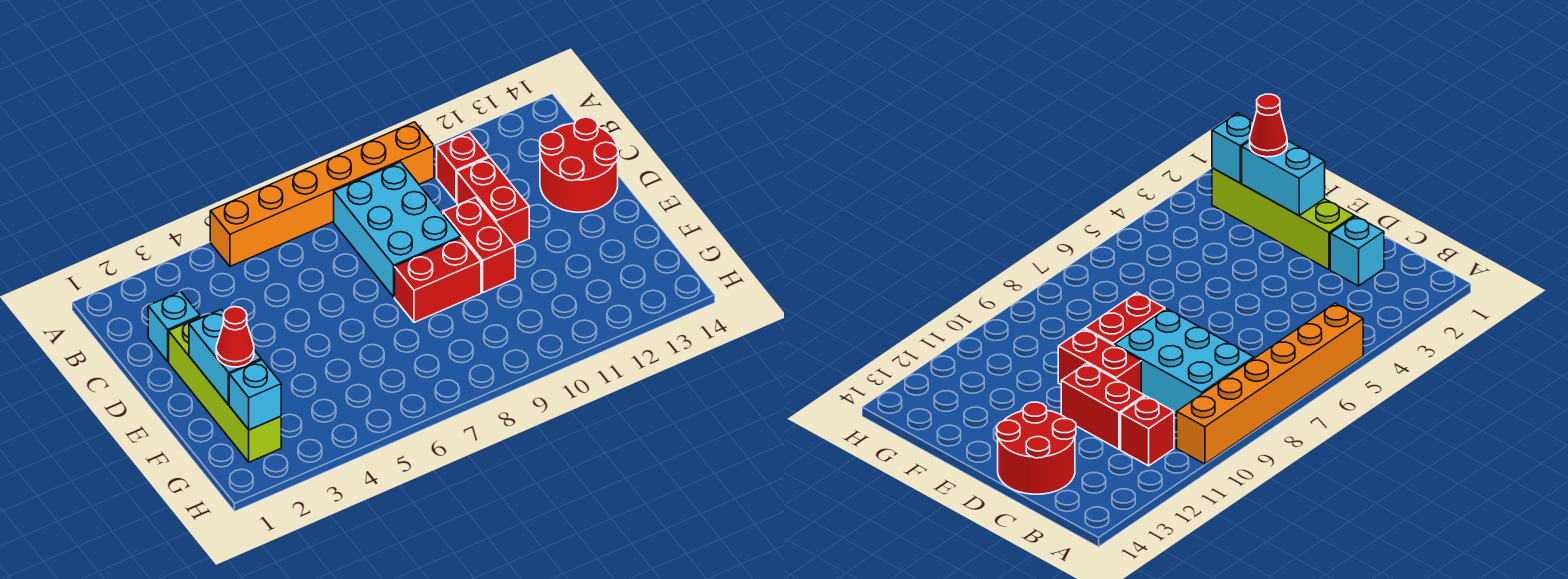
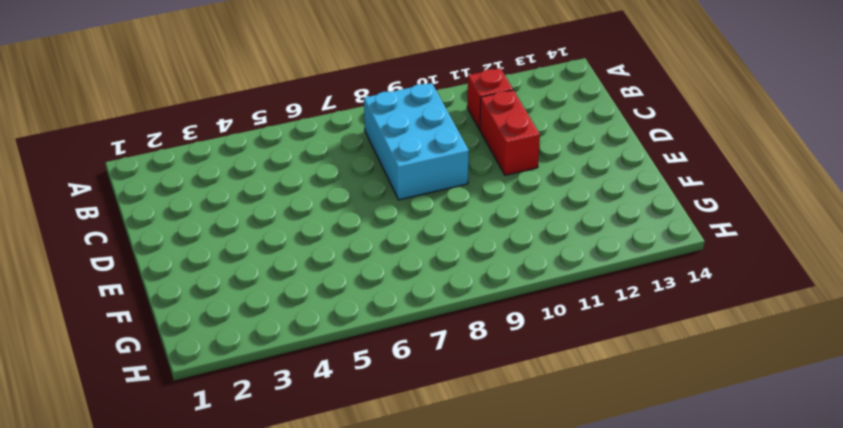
none -> orange brick A5:A10 level 1
none -> cyan brick C2 level 1
none -> red round brick C13:D14 level 1

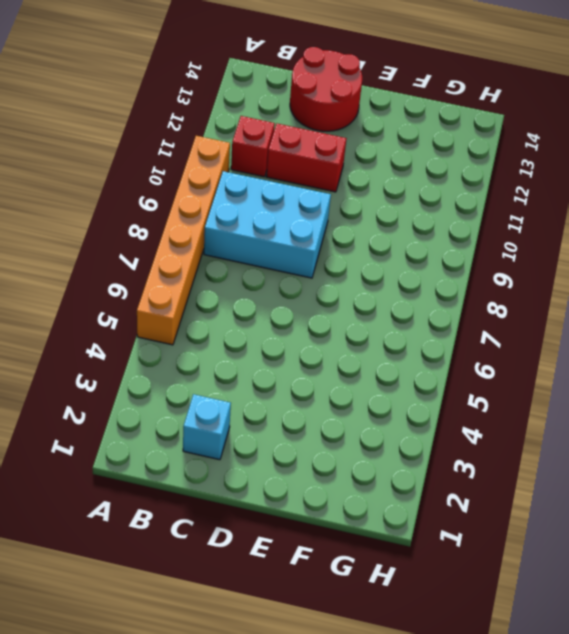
none -> lime brick D2:G2 level 1
none -> red brick D10:E10 level 1
none -> red brick E8:E9 level 1

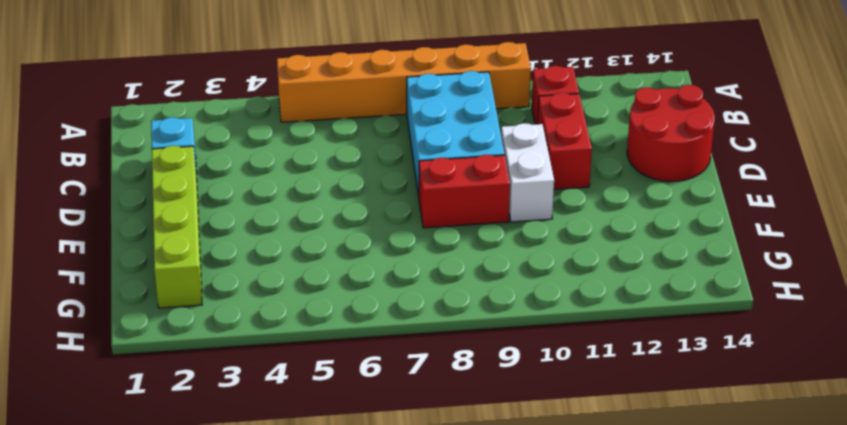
white brick D10:E10 level 1 -> red brick D10:E10 level 1
none -> cyan brick E2:F2 level 2
none -> cyan brick G2 level 2
none -> red cone F2 level 3

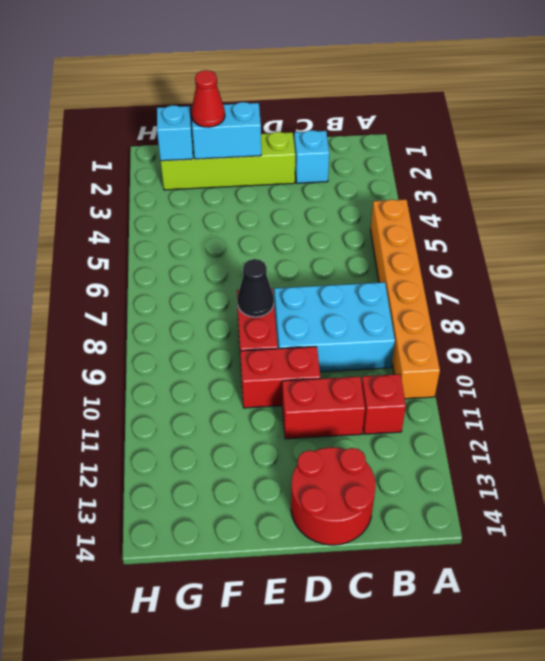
black cone E8 level 2 -> none

